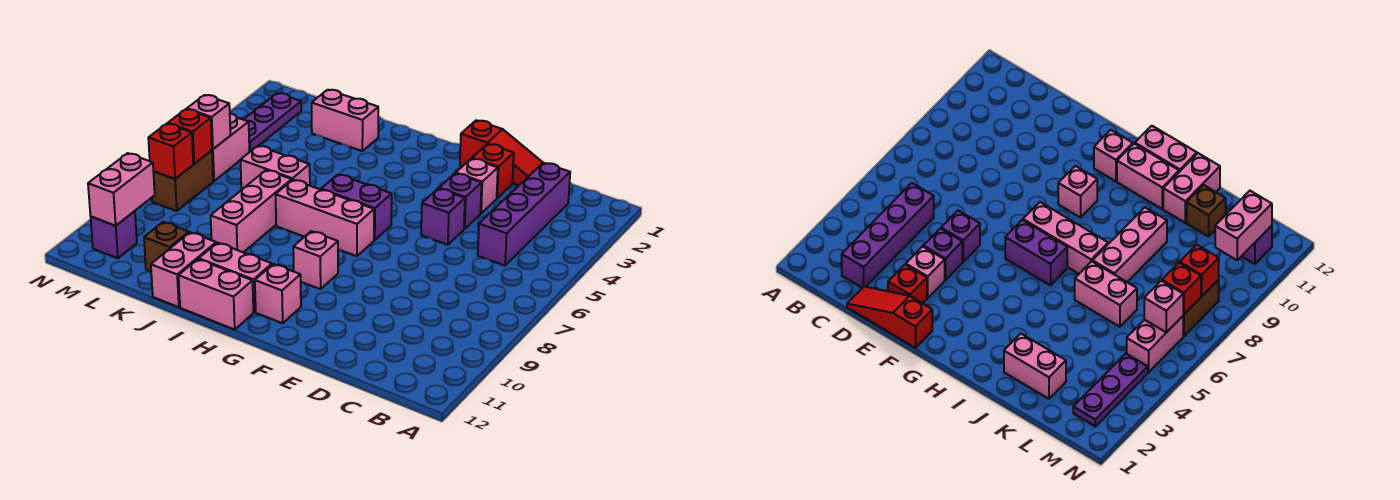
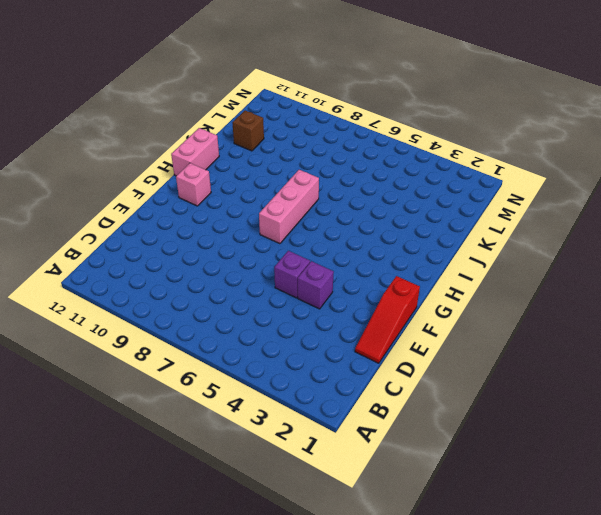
none -> purple brick C2:C5 level 1
none -> red brick E2 level 1
none -> pink brick E3 level 1

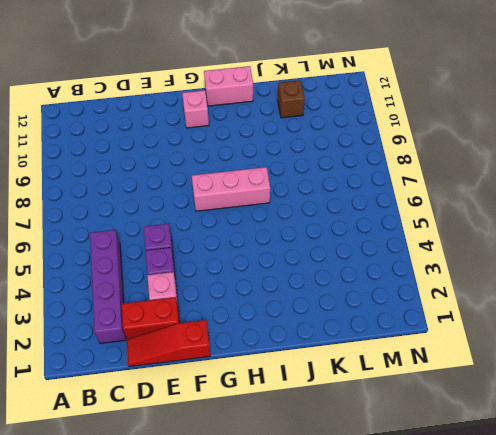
red brick D2:E2 level 1 -> red brick E2 level 1
none -> purple brick G6:H6 level 1
none -> pink brick G9 level 1
none -> pink brick H11:I11 level 1

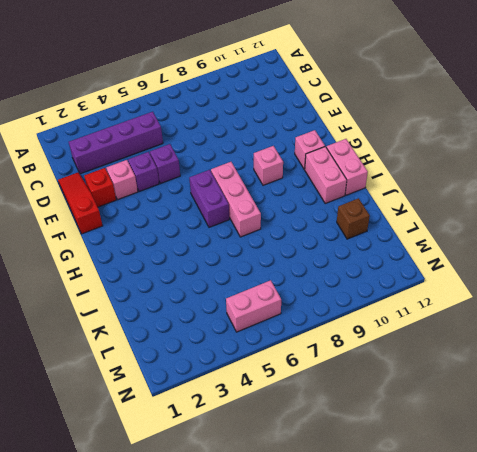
none -> pink brick J2:K2 level 1
none -> pink brick J6:K6 level 1
none -> pink brick J7:J9 level 1

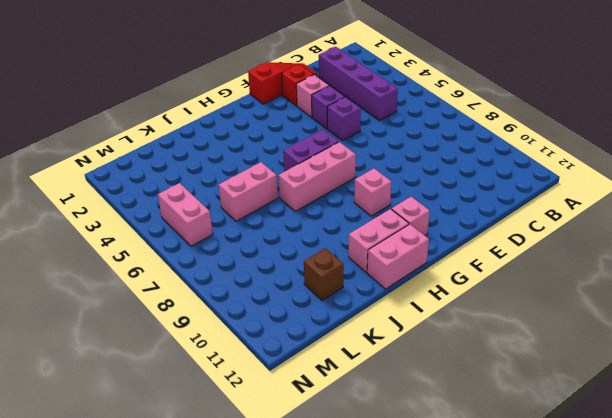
none -> pink brick J2:K2 level 1
none -> pink brick J7:J9 level 1
none -> pink brick J11:J12 level 1

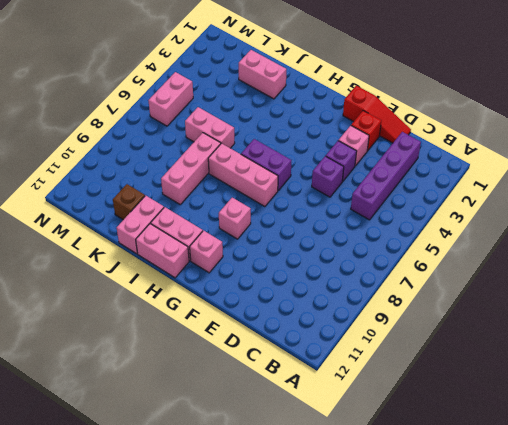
none -> purple plate M2:M4 level 1
none -> brown brick M7:M8 level 1
none -> purple brick M11 level 1

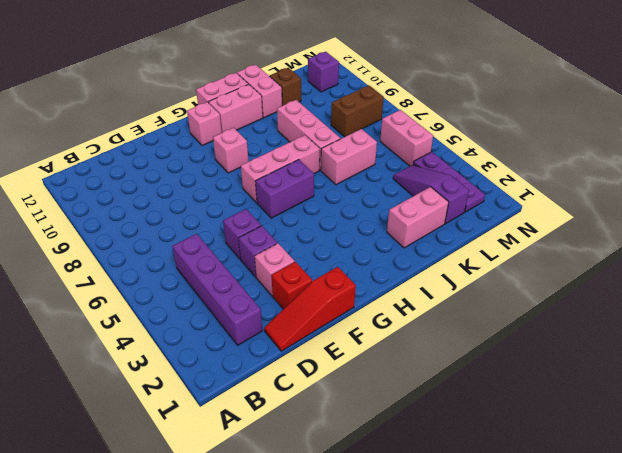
purple slope L2:L4 level 1 top 2 -> none
brown brick L8:M8 level 1 -> brown brick M7:M8 level 1
none -> pink brick M6 level 2
none -> red brick M7 level 2
none -> red brick M8 level 2

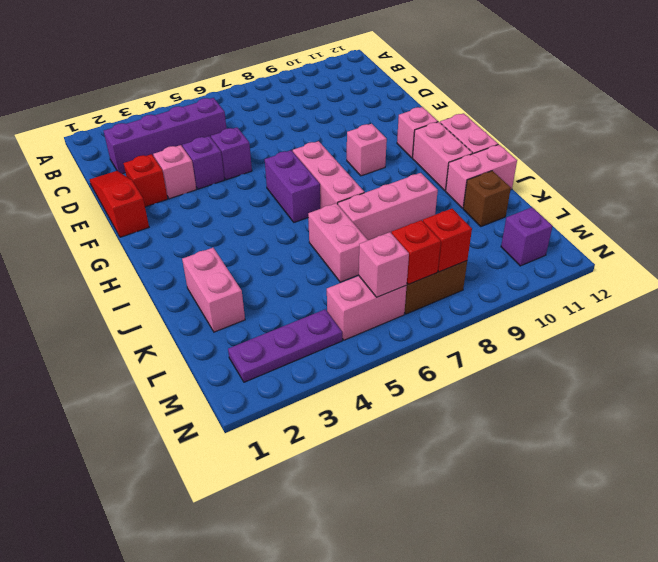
none -> pink brick M10:M11 level 2

